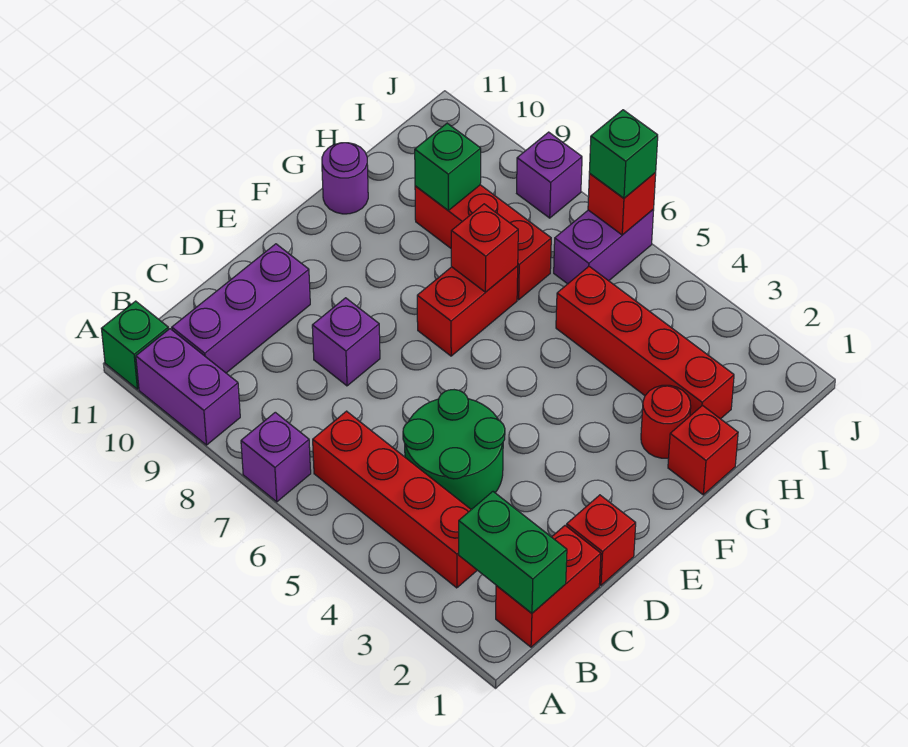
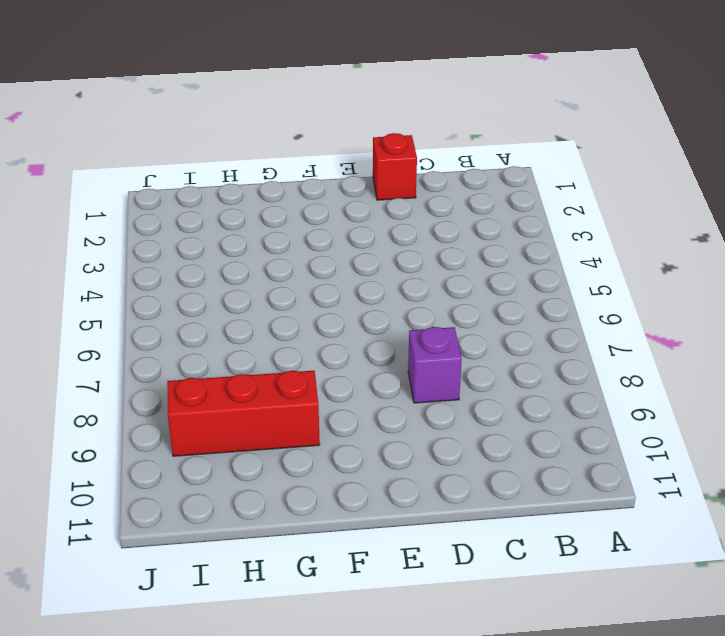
red brick G9:I9 level 1 -> red brick H7:H9 level 1
none -> purple brick A7 level 1
none -> purple brick A9:A10 level 1
none -> green brick A11 level 1

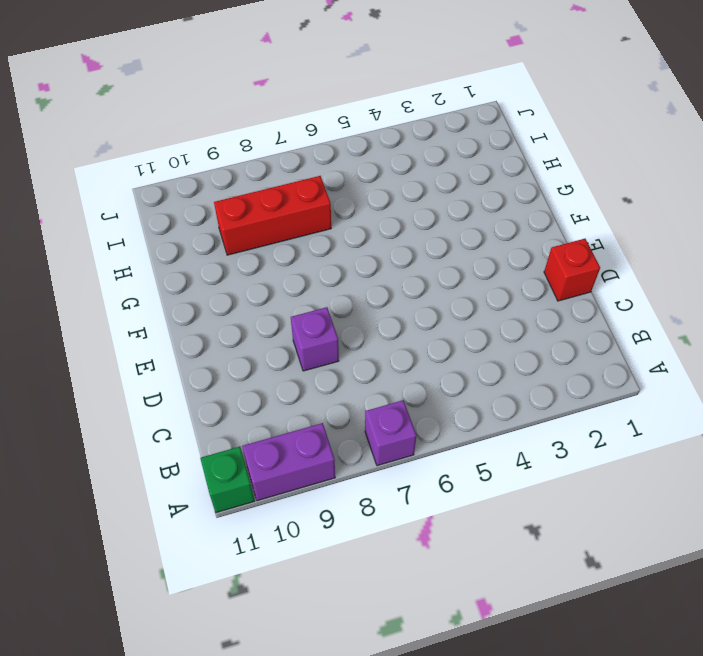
none -> red brick B1:C1 level 1
none -> red brick B3:B6 level 1
none -> purple brick B10:D10 level 1

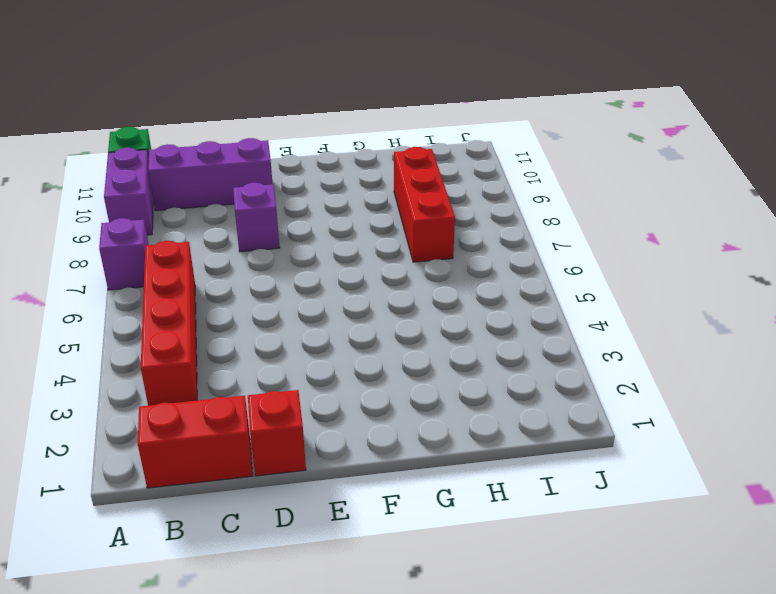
none -> green round brick C4:D5 level 1
none -> red brick F7:G7 level 1
none -> red brick G1 level 1

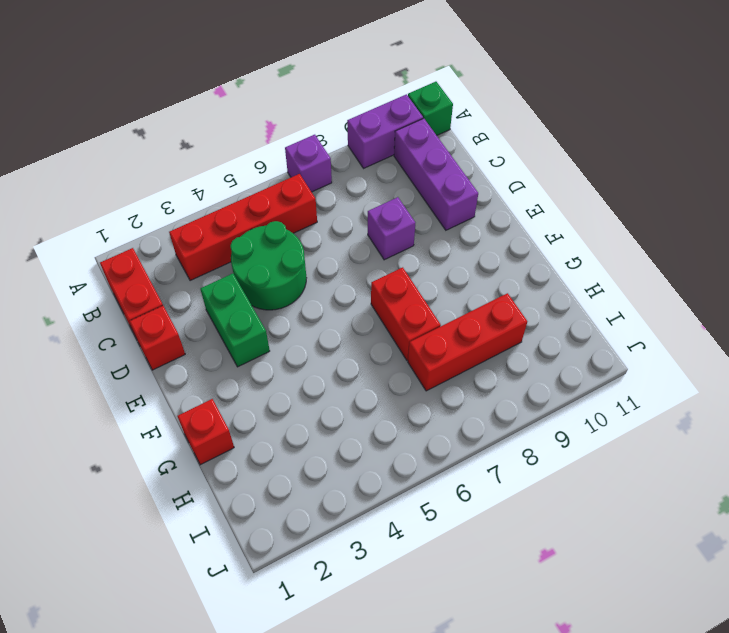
green brick D3:E3 level 1 -> green brick B1:B2 level 2
none -> red round brick G2 level 1
none -> purple round brick G11 level 1
none -> red brick H2:H5 level 1

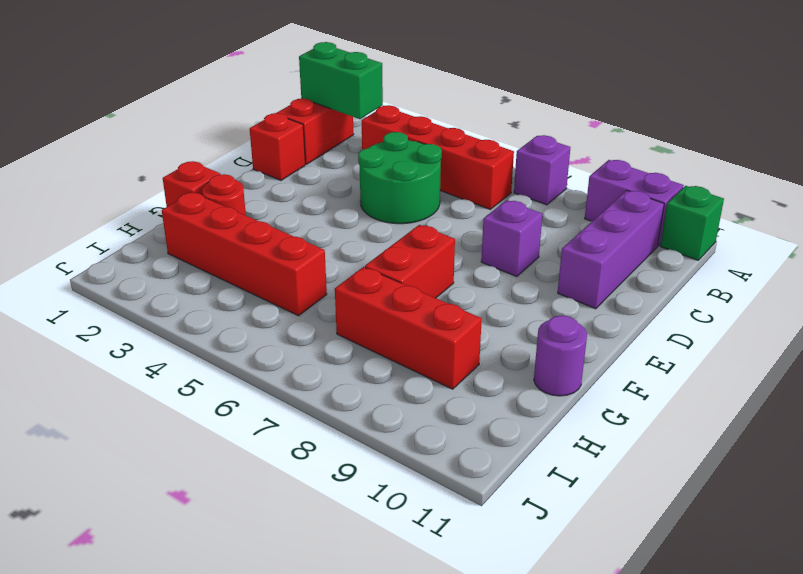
none -> purple brick I6:J6 level 1
none -> purple brick J8 level 1
none -> red brick G7 level 2

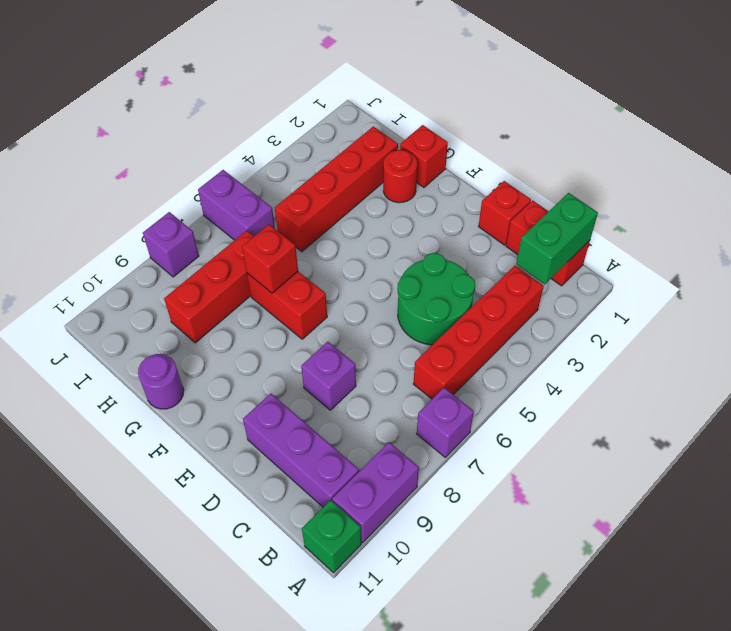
none -> green brick H9 level 2
none -> red brick J6 level 2
none -> green brick J6 level 3

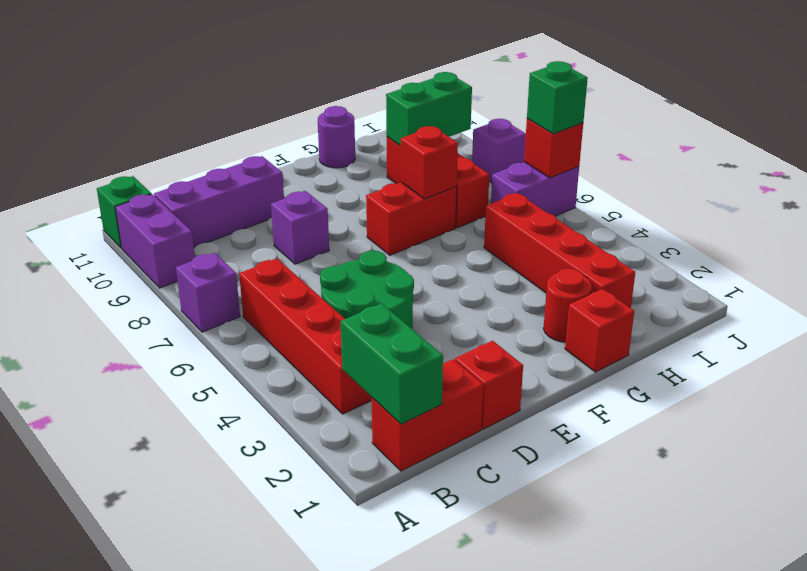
green brick H9:I9 level 2 -> green brick H9 level 2

